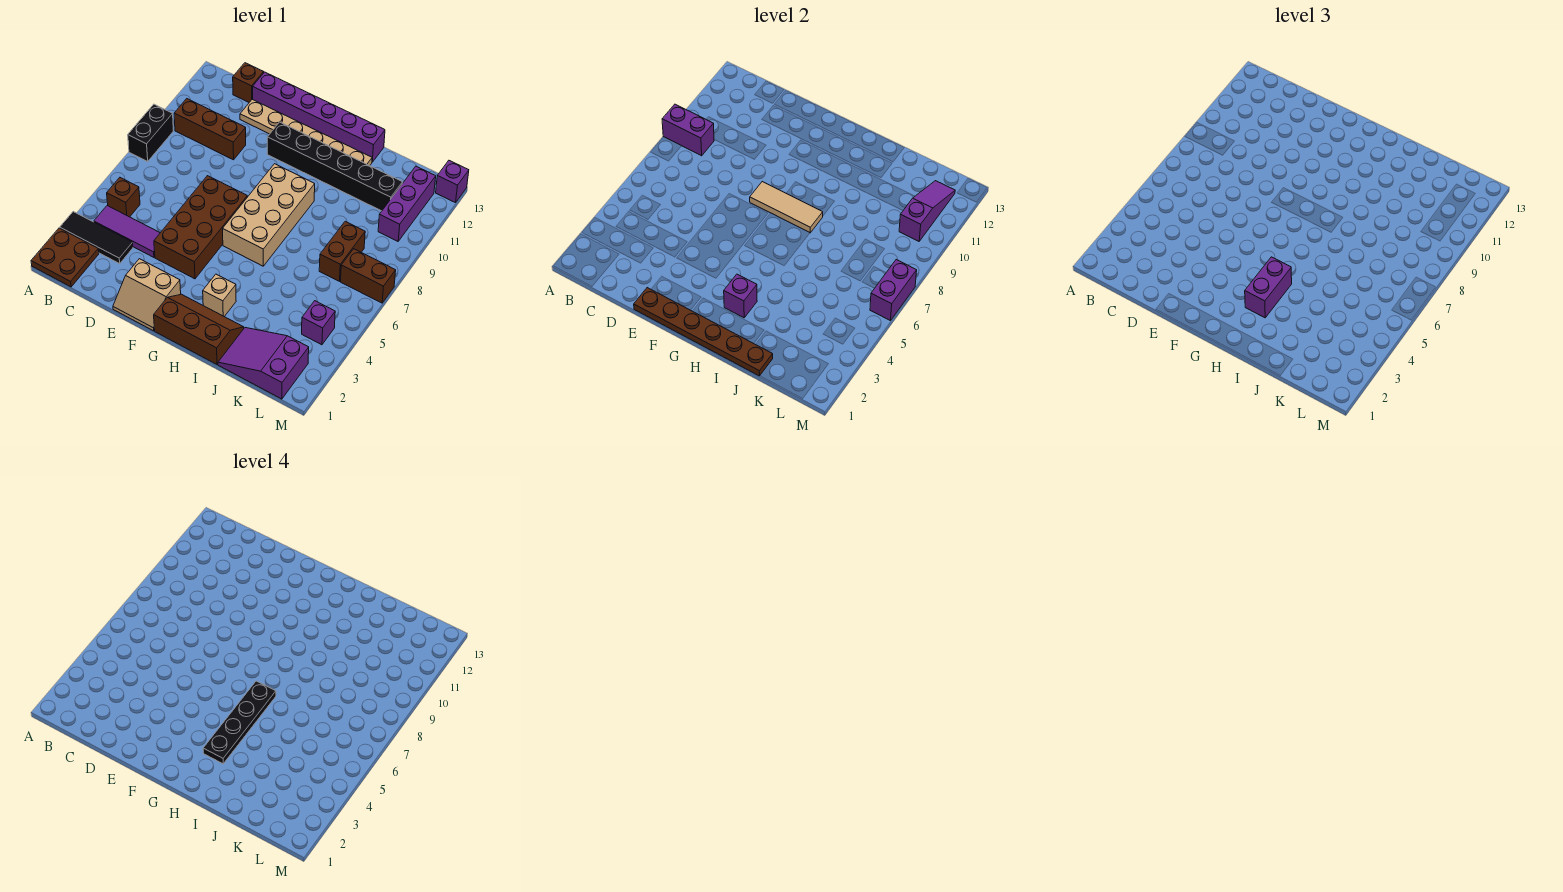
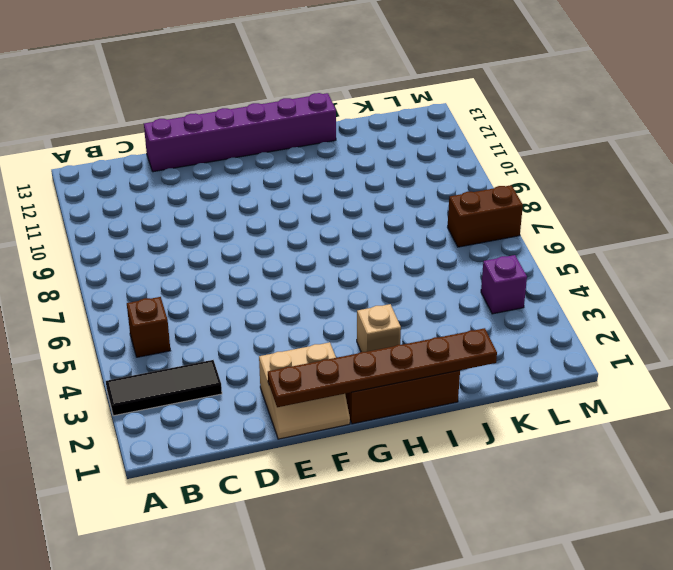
none -> brown plate A1:B2 level 1
none -> black brick A8:A9 level 1
none -> purple tile B4:D4 level 1

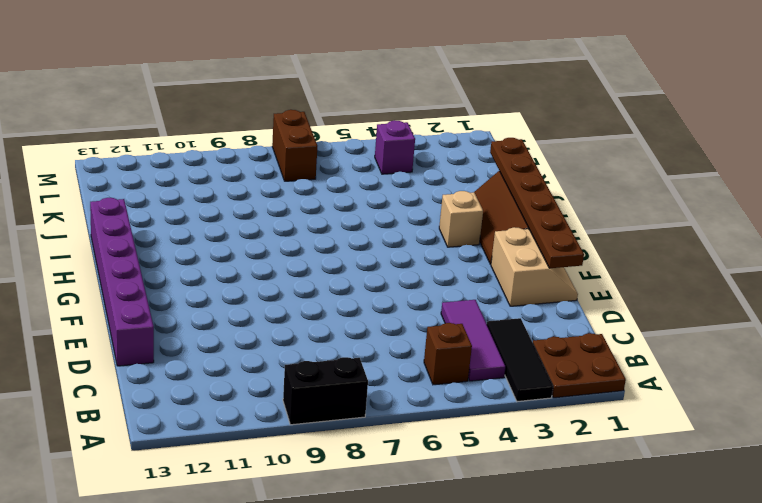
none -> brown brick B10:D10 level 1
none -> brown brick C13 level 1
none -> tan plate D12:I12 level 1

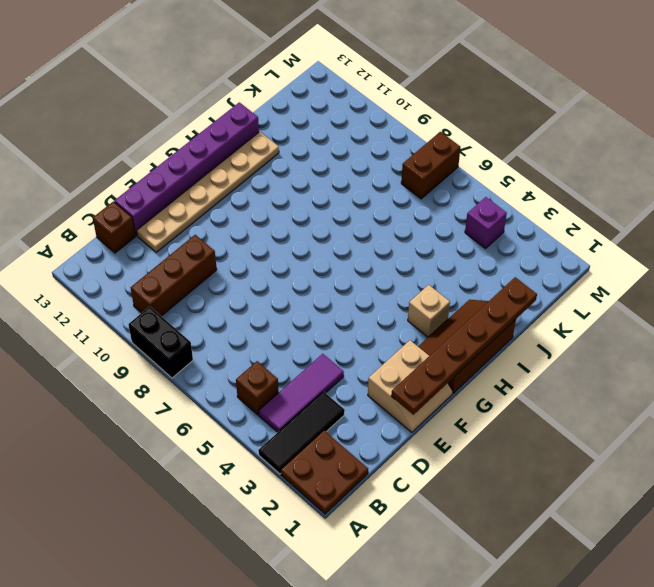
none -> brown brick E4:F7 level 1
none -> black brick F11:K11 level 1
none -> tan brick G6:H9 level 1

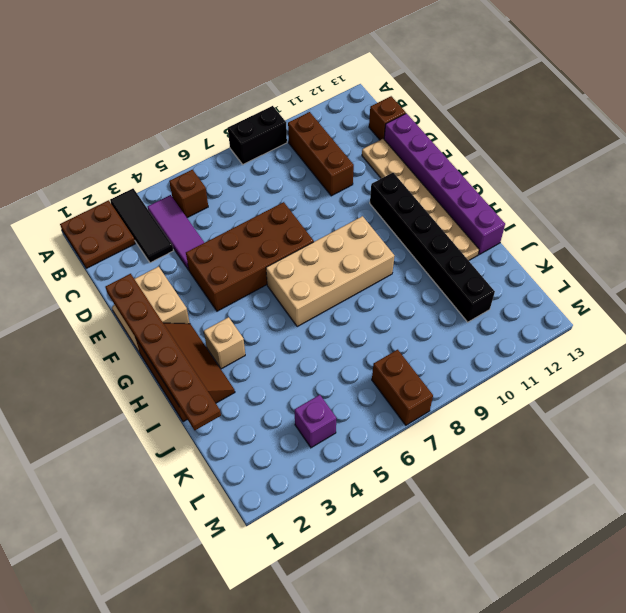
none -> purple slope J1:L2 level 1 top L
none -> brown brick K7:K8 level 1
none -> purple brick L10:L12 level 1

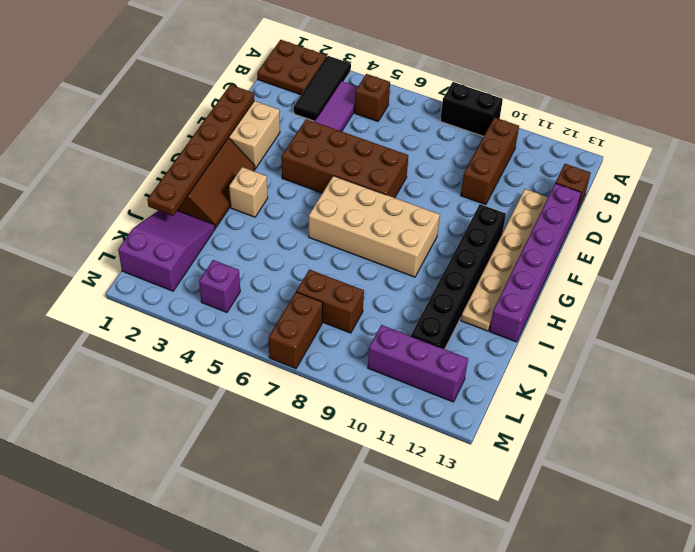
none -> purple brick M13 level 1
none -> purple brick A9:B9 level 2
none -> tan tile F8:H8 level 2

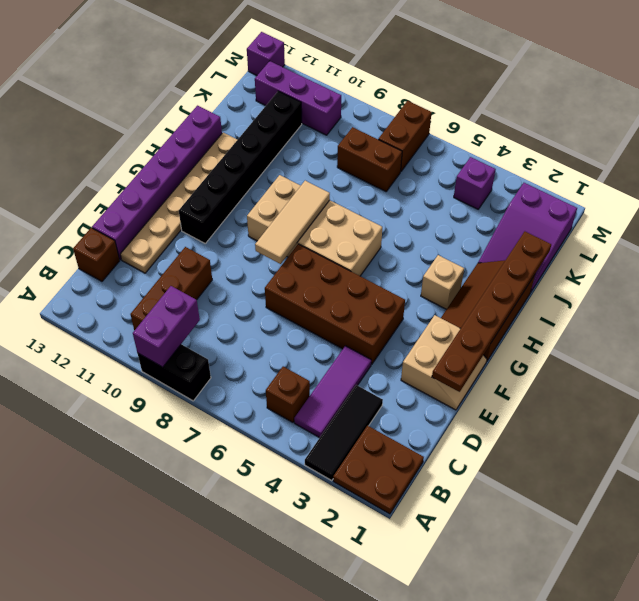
none -> purple brick H3 level 2
none -> purple slope L10:L12 level 2 top 10
none -> purple brick M6:M7 level 2

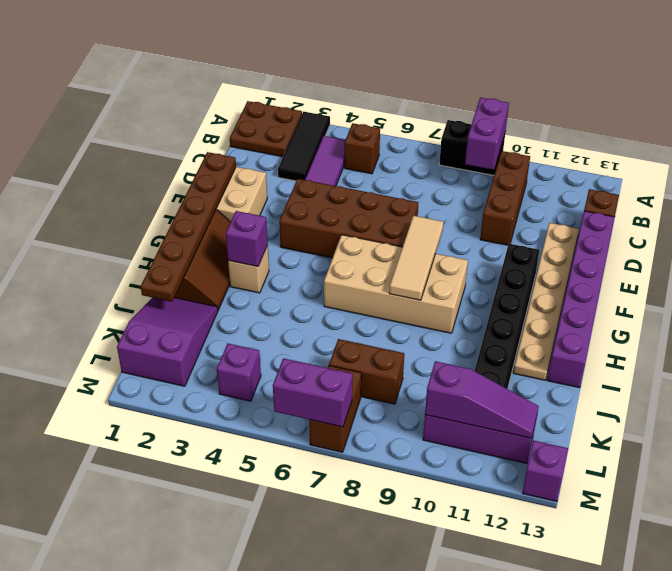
none -> purple brick H3:H4 level 3
none -> black plate H3:H6 level 4

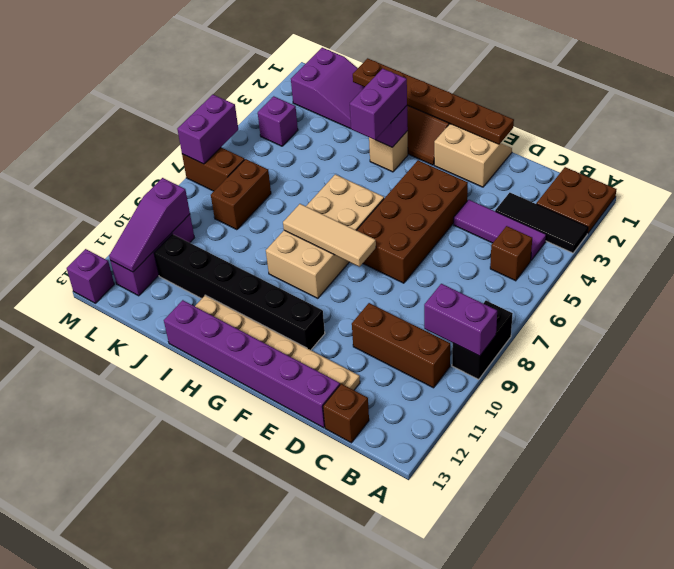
none -> black plate H3:H6 level 4

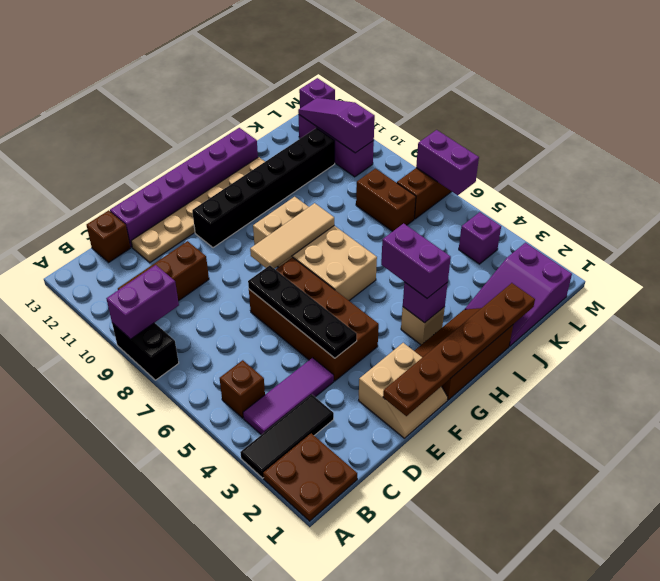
black plate E4:E7 level 2 -> black plate H3:H6 level 4

